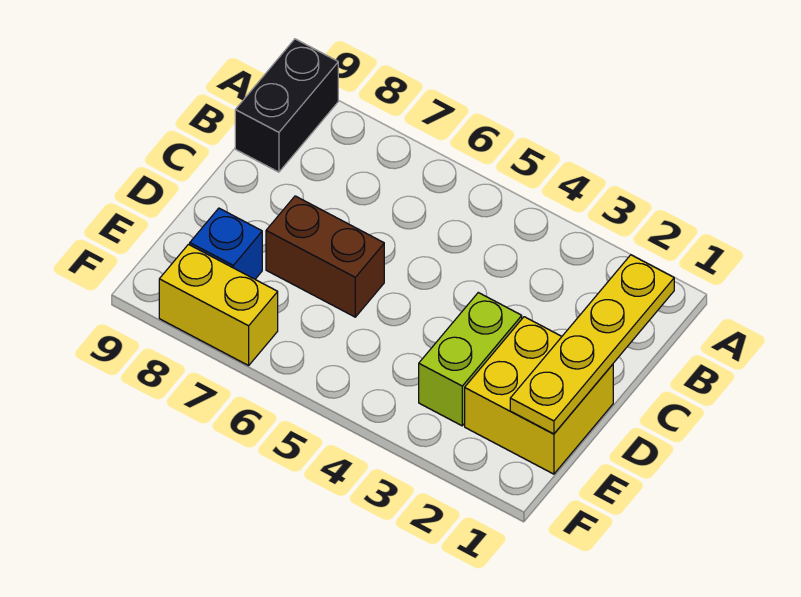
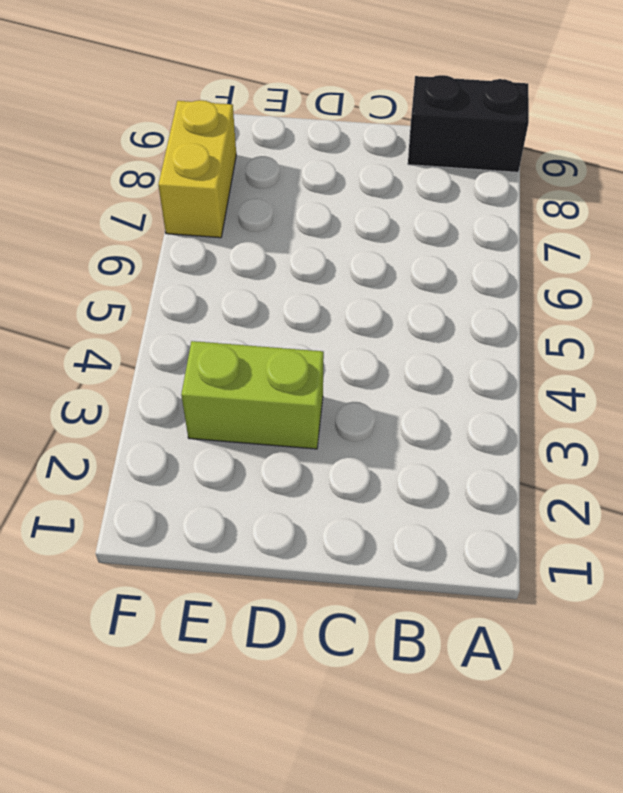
none -> yellow brick D1:E2 level 1
none -> brown brick D6:D7 level 1

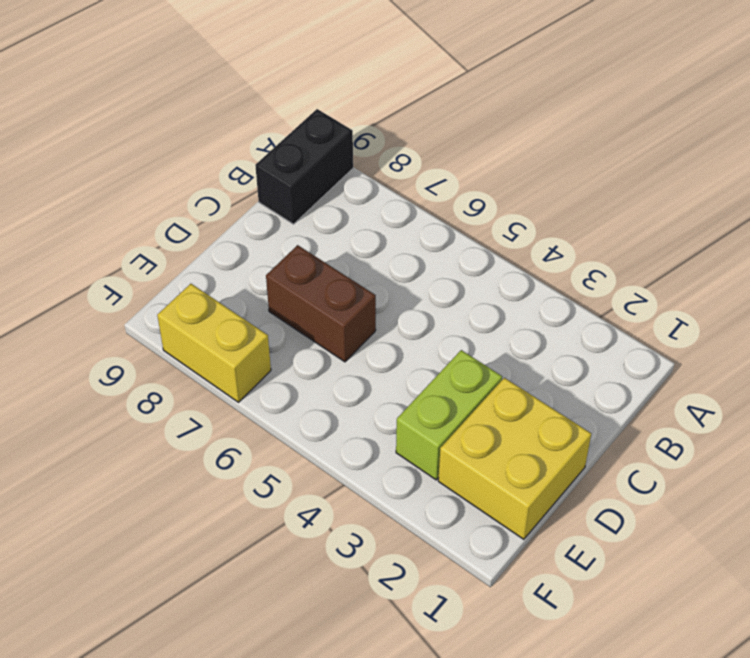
none -> blue brick E8 level 1
none -> yellow plate B1:E1 level 2

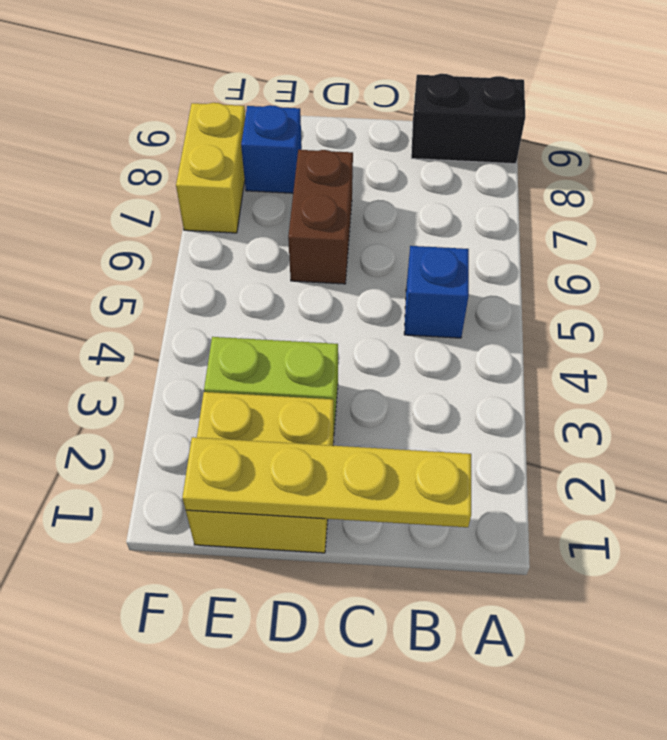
blue brick B5 level 1 -> none

